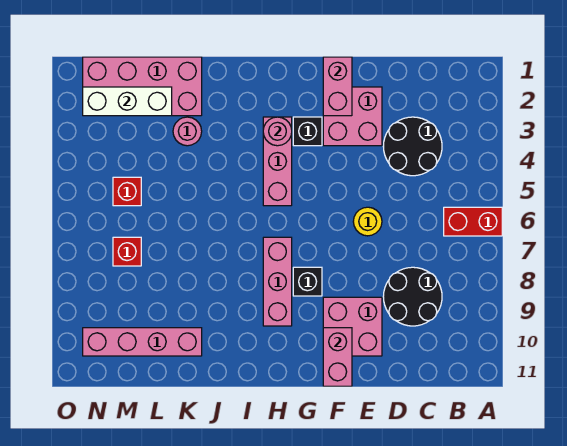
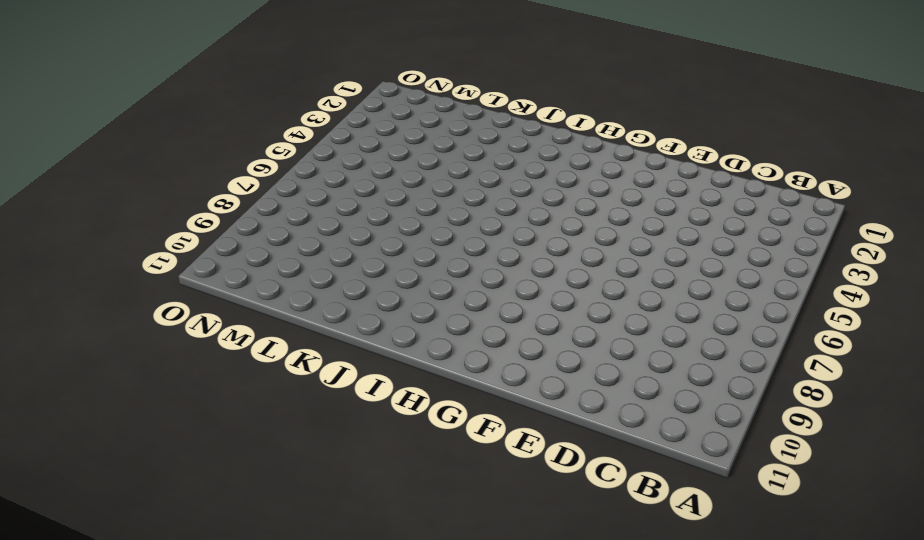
none -> red brick A6:B6 level 1
none -> black round brick C3:D4 level 1
none -> black round brick C8:D9 level 1

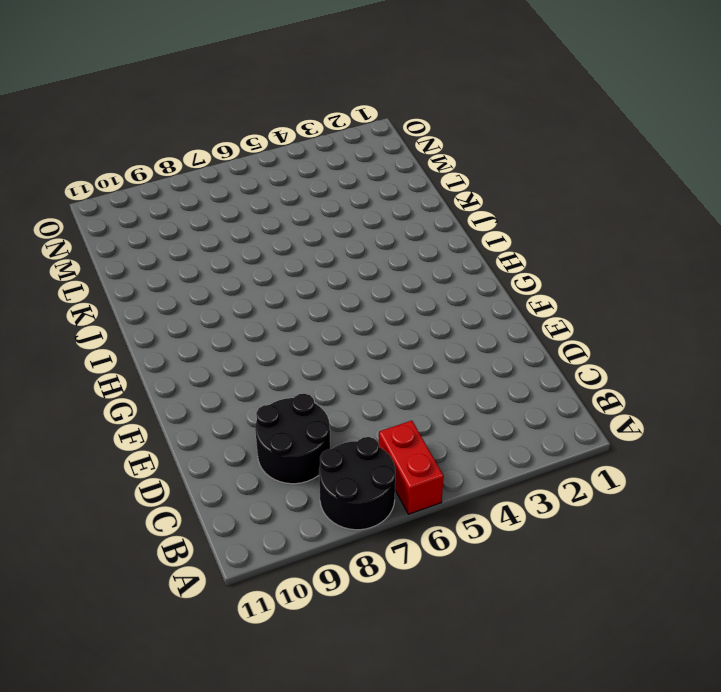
black round brick A7:B8 level 1 -> black round brick C3:D4 level 1
none -> pink brick E2:F3 level 1
none -> yellow round brick E6 level 1
none -> pink brick E9:F10 level 1

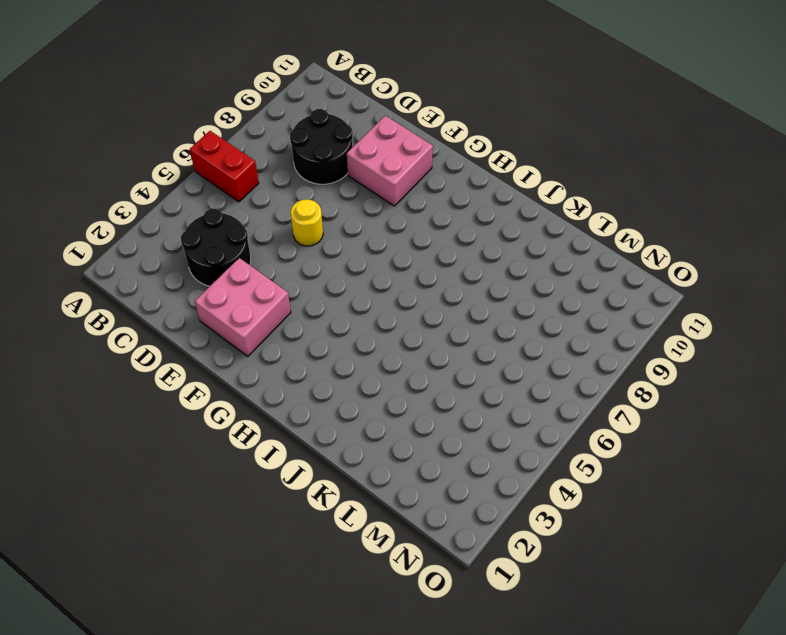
none -> black brick G3 level 1
none -> black brick G8 level 1
none -> pink brick H3:H5 level 1

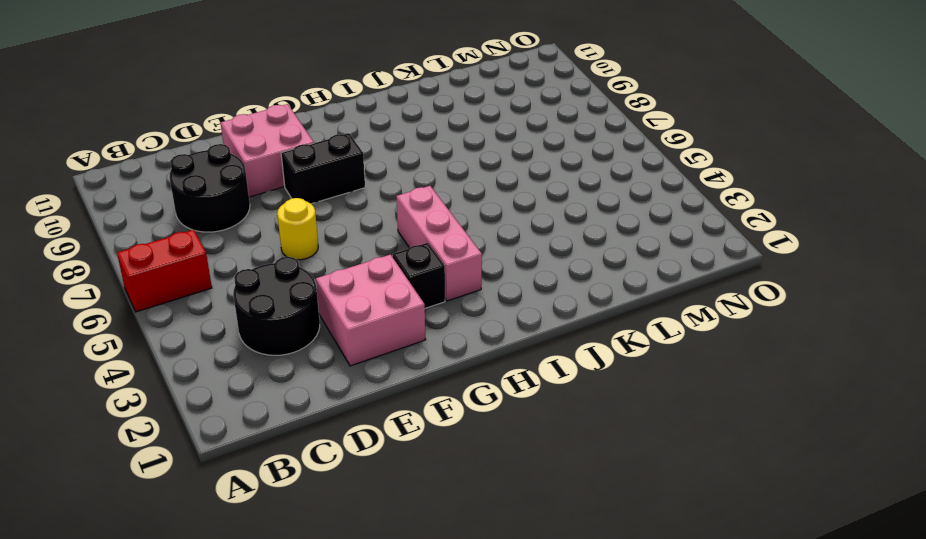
black brick F8:G8 level 1 -> black brick G8 level 1
none -> pink brick H7:H9 level 1
none -> pink brick K1:N2 level 1
none -> pink round brick K3 level 1

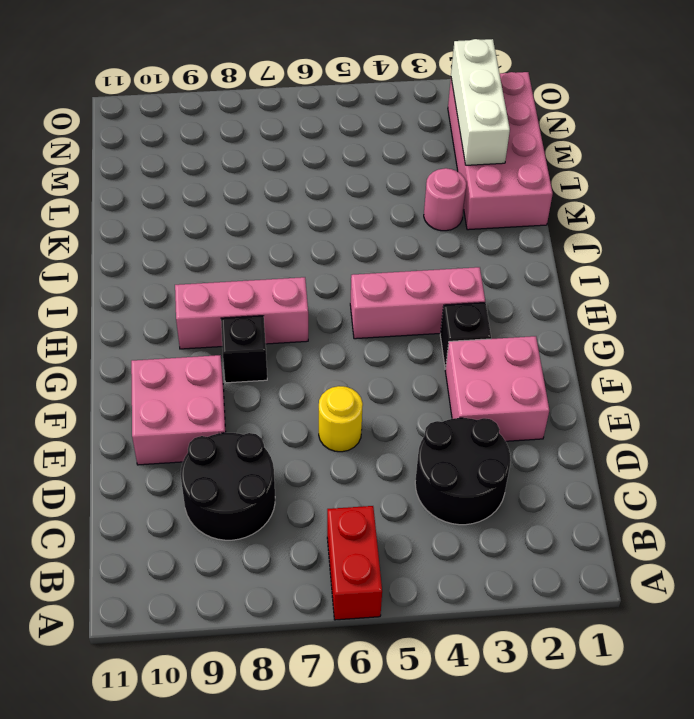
none -> pink brick K10:N10 level 1
none -> red brick M5 level 1
none -> red brick M7 level 1

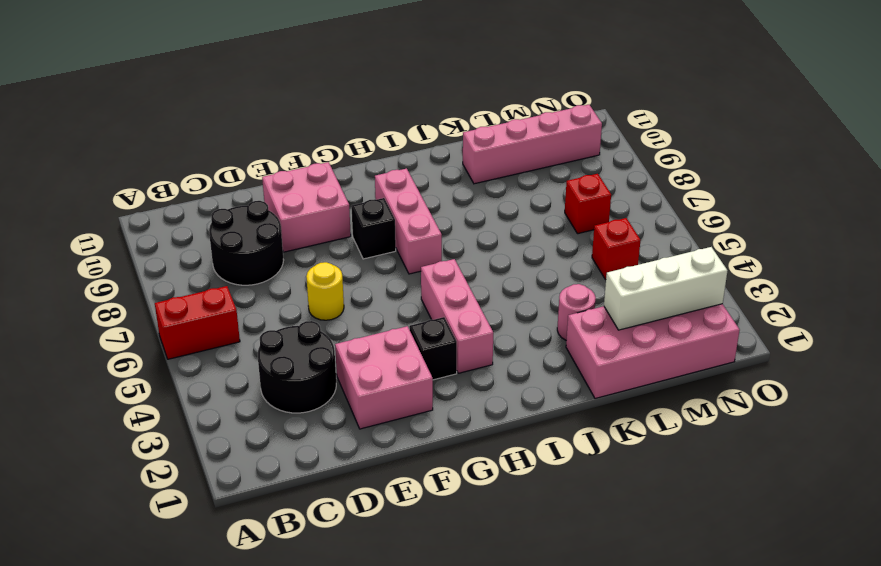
none -> pink brick F1:F2 level 2
none -> pink brick F10:F11 level 2
none -> pink round brick H3 level 2

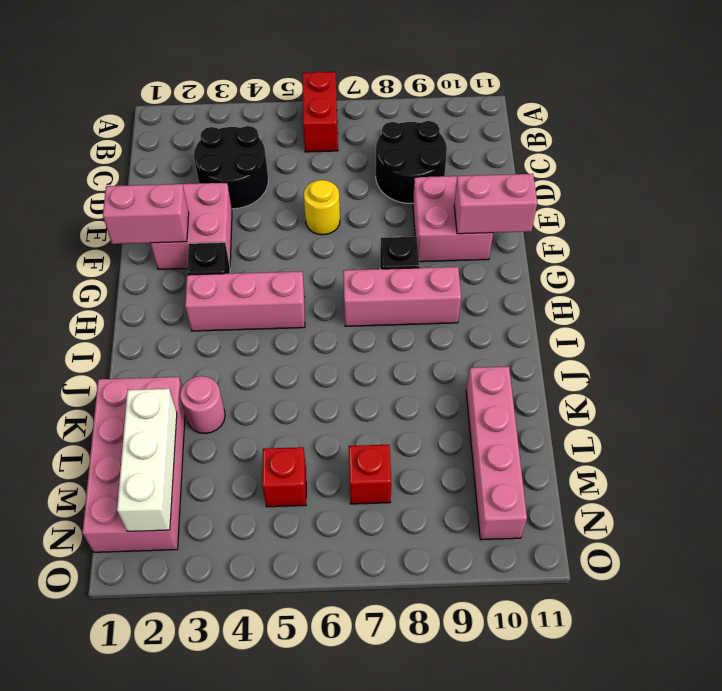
none -> pink round brick H3 level 2

